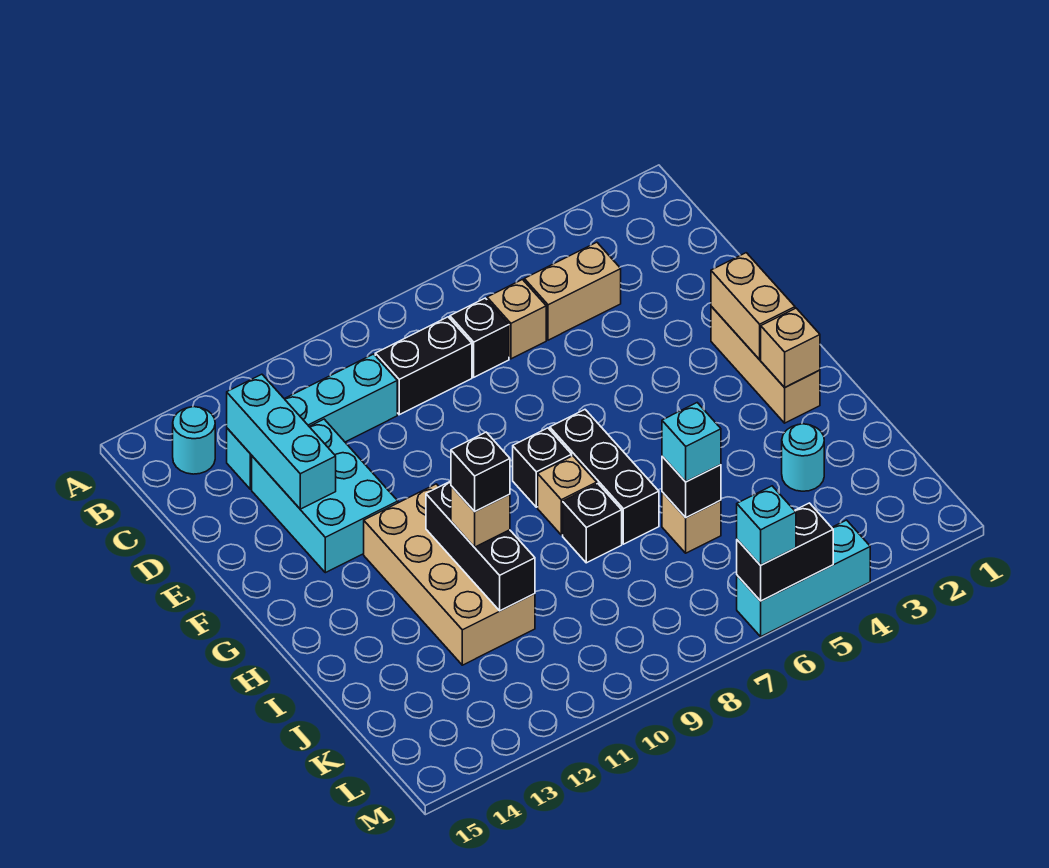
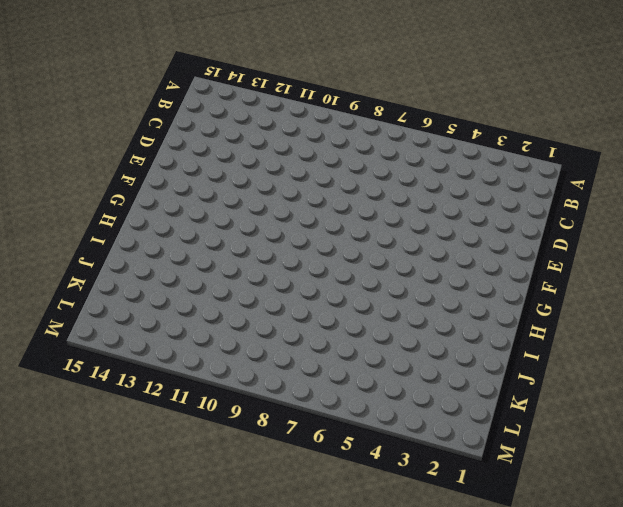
none -> cyan round brick B14 level 1
none -> tan brick C4:C5 level 1
none -> tan brick C6 level 1

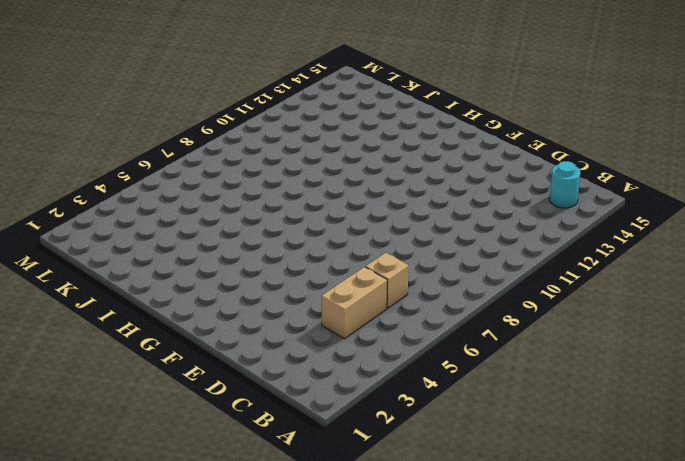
none -> black brick C7 level 1
none -> black brick C8:C9 level 1
none -> cyan brick C10:C13 level 1

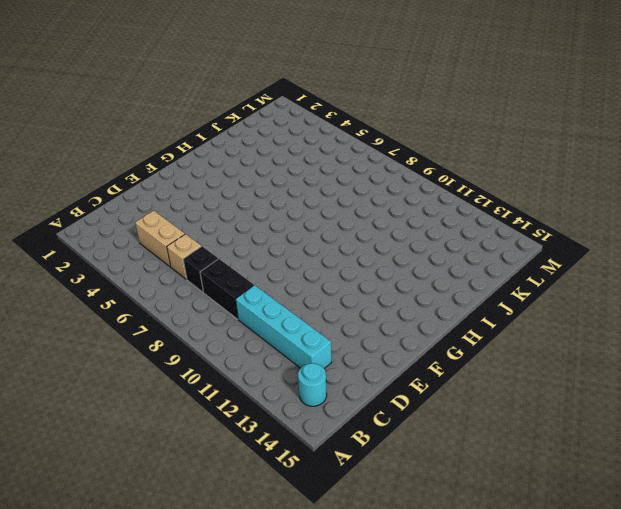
none -> cyan brick D12:F13 level 1
none -> tan brick F2:H2 level 1
none -> black brick G7:I7 level 1

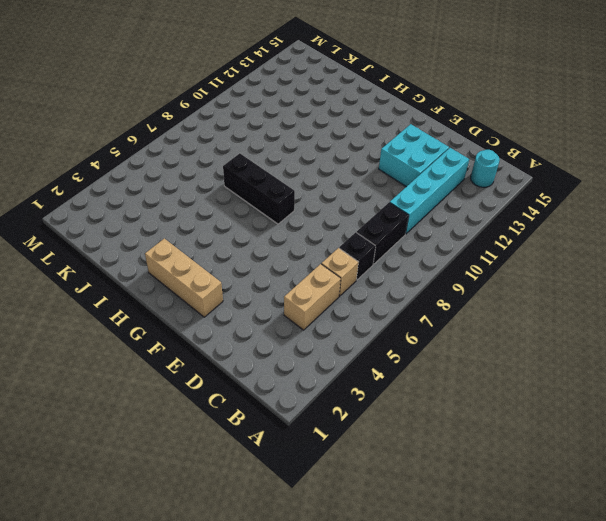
cyan brick D12:E13 level 1 -> cyan brick D12:F13 level 1
none -> black brick G8 level 1
none -> tan brick G11:J12 level 1
none -> tan brick H8 level 1

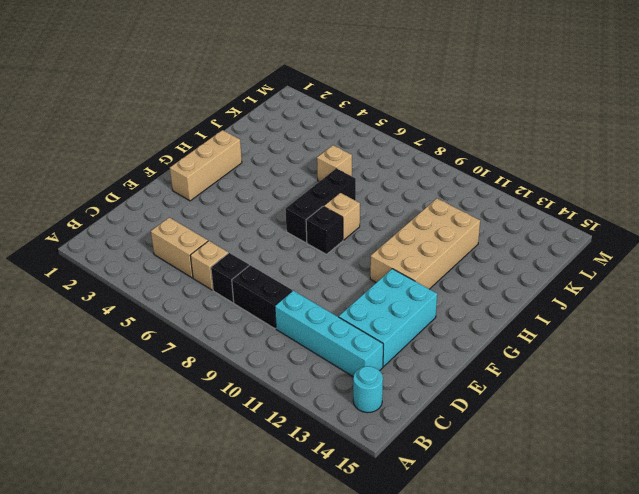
none -> black brick I8 level 1
none -> cyan round brick J3 level 1
none -> cyan brick M4:M6 level 1

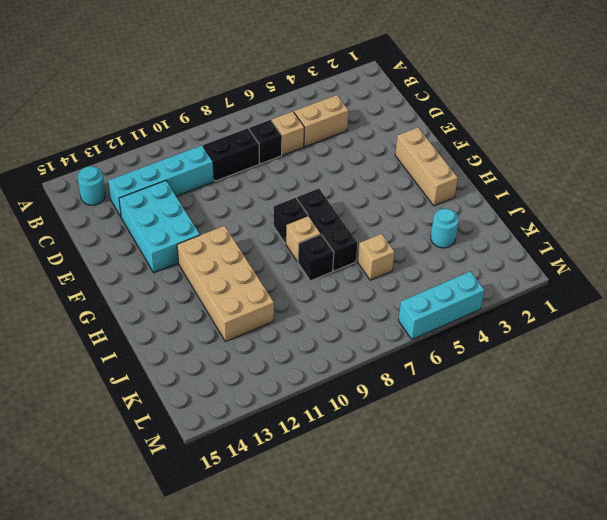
none -> cyan brick C13:E13 level 2
none -> tan brick F2:G2 level 2
none -> tan brick H2 level 2

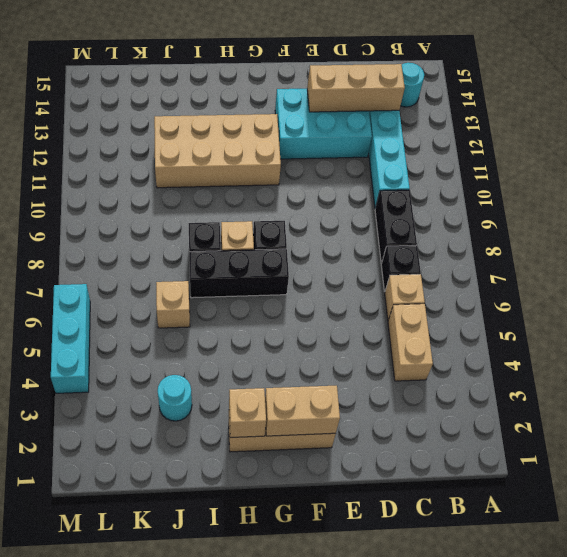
tan brick C13:E13 level 2 -> cyan brick C13:E13 level 2
none -> black brick H11:J11 level 2
none -> black brick J6 level 2
none -> black brick M5:M6 level 2

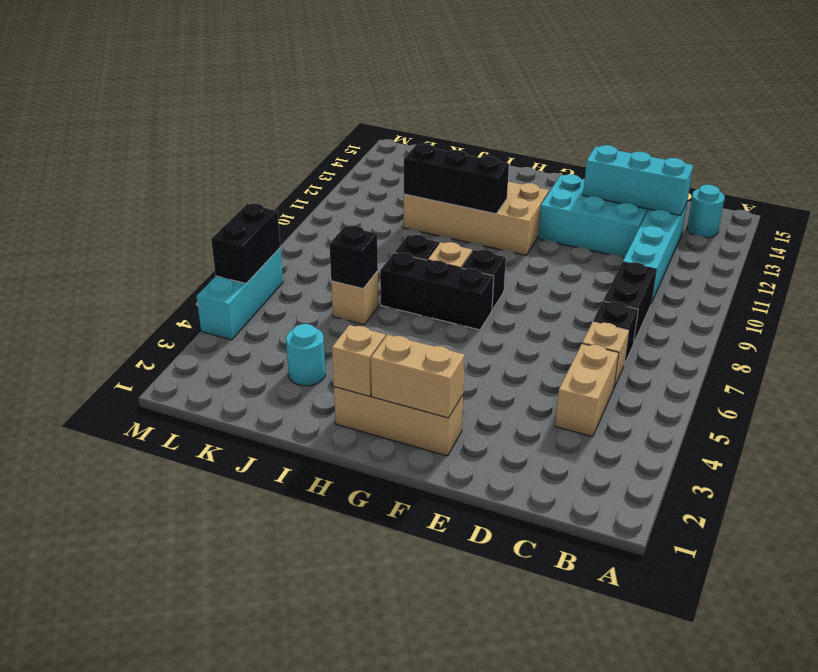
none -> tan brick I11 level 3
none -> cyan brick J6 level 3
none -> cyan brick M6 level 3

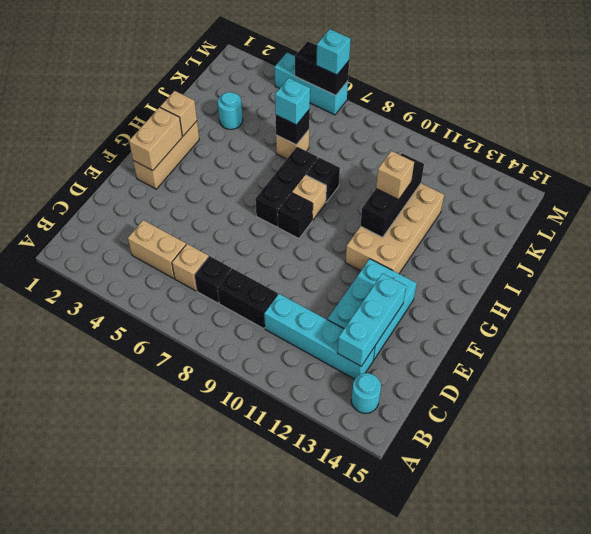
none -> black brick I11 level 4

